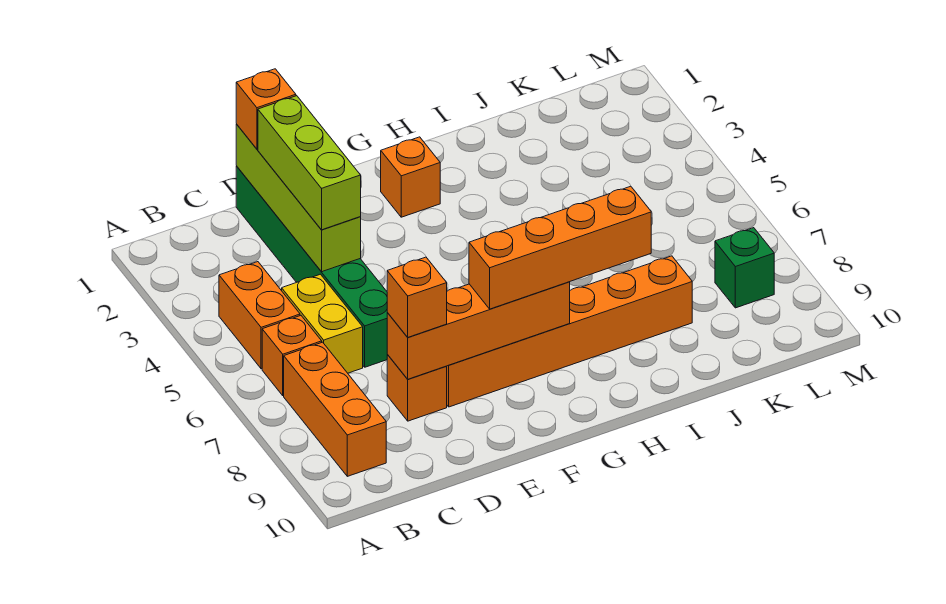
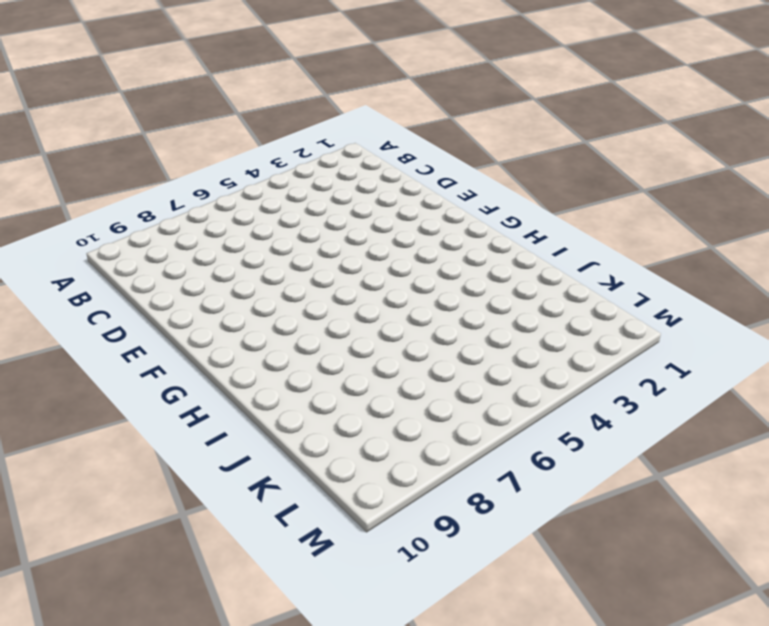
none -> orange brick B4:B5 level 1
none -> orange brick B6 level 1
none -> orange brick B7:B9 level 1

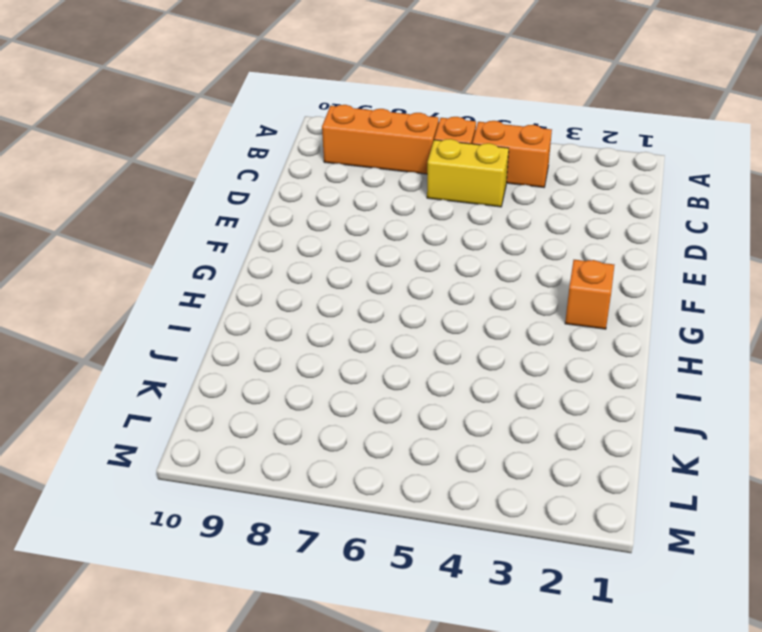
none -> green brick D1:D6 level 1
none -> orange brick D8 level 1
none -> orange brick E8:J8 level 1

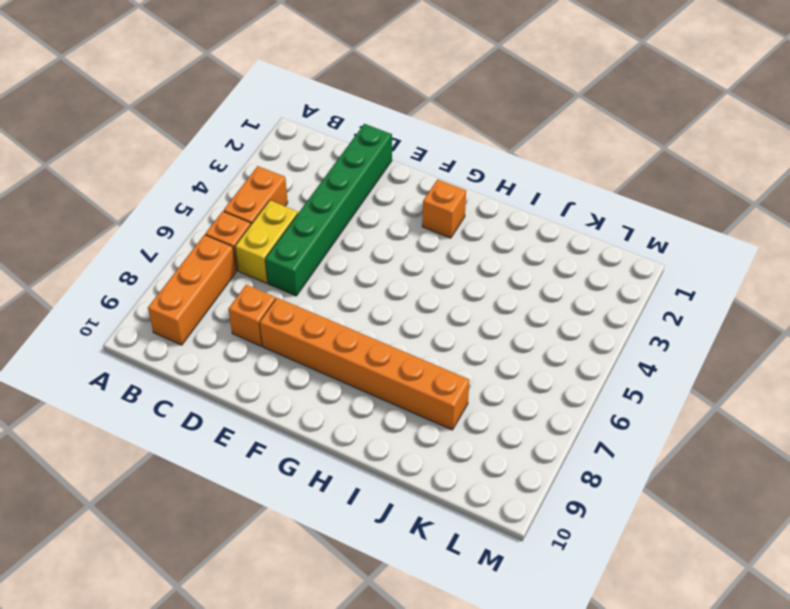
none -> green brick L8 level 1
none -> lime brick D1:D4 level 2
none -> orange brick D8:G8 level 2

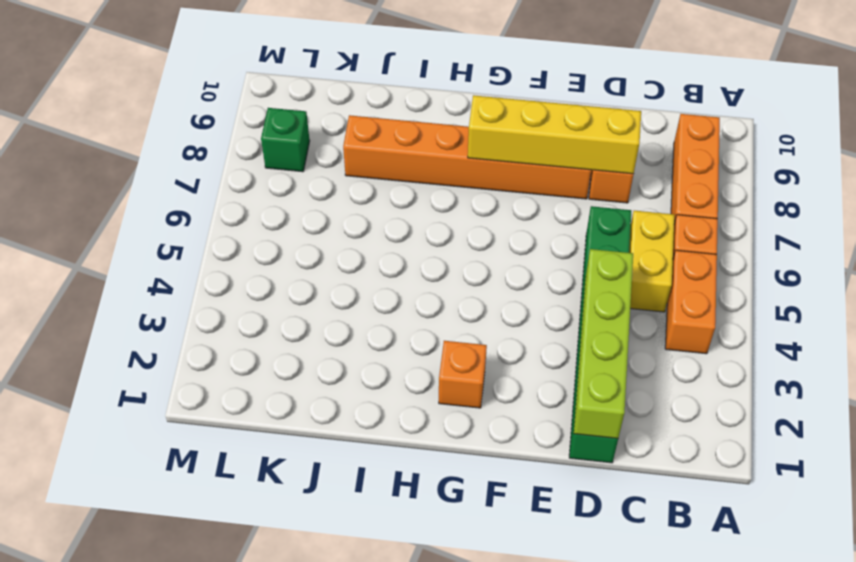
yellow brick D8:G8 level 2 -> orange brick D8:G8 level 2
none -> orange brick D1 level 3
none -> lime brick D2:D4 level 3
none -> orange brick D8 level 3

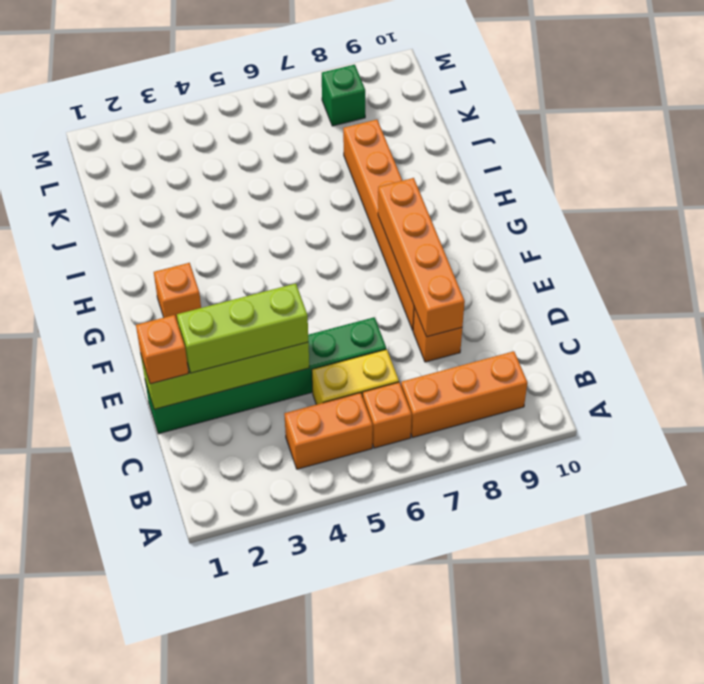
none -> orange brick D8 level 3
none -> orange brick F8:I8 level 3

